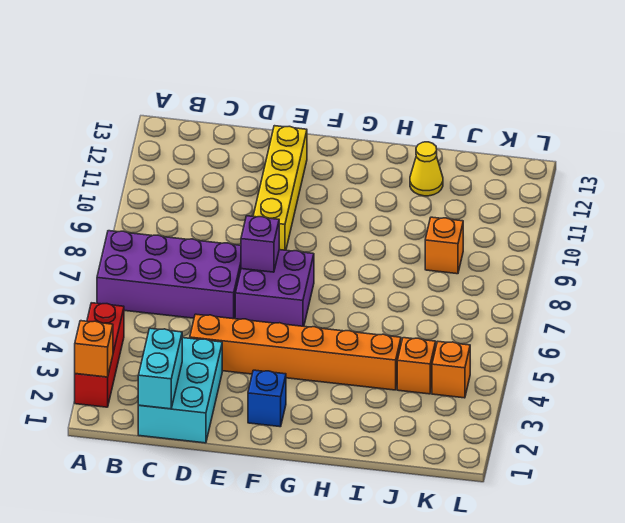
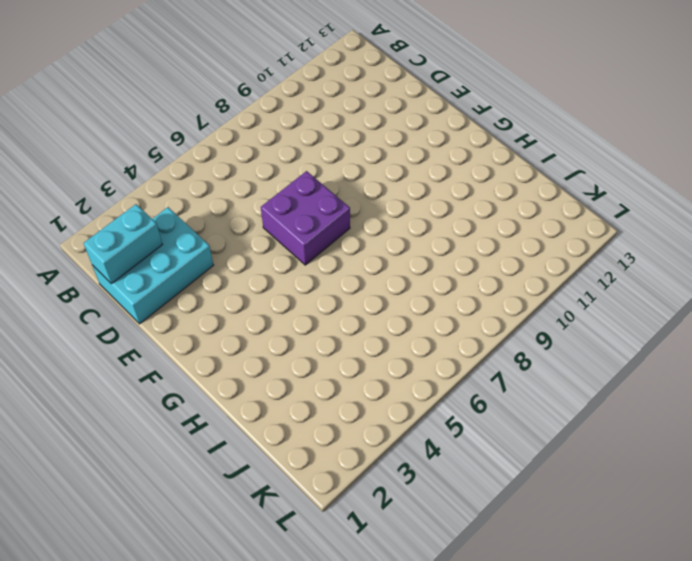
none -> red brick A2:A4 level 1
none -> purple brick A6:D7 level 1
none -> orange brick D4:I4 level 1

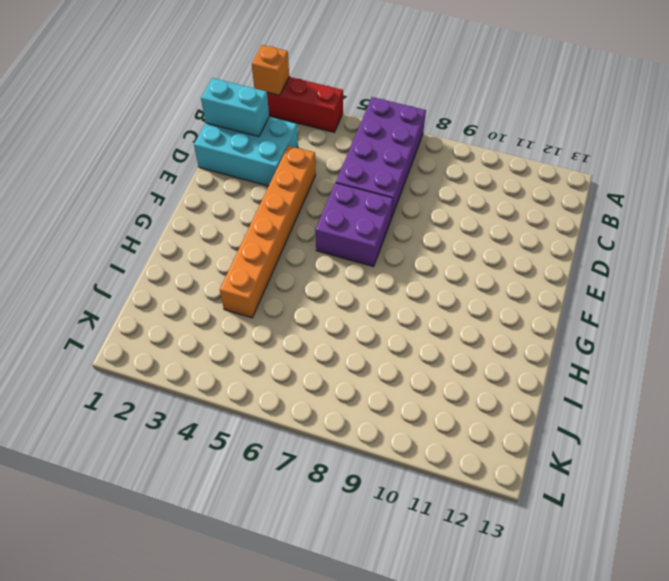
none -> yellow brick E9:E12 level 1
none -> blue brick F2 level 1
none -> yellow cone I12 level 1

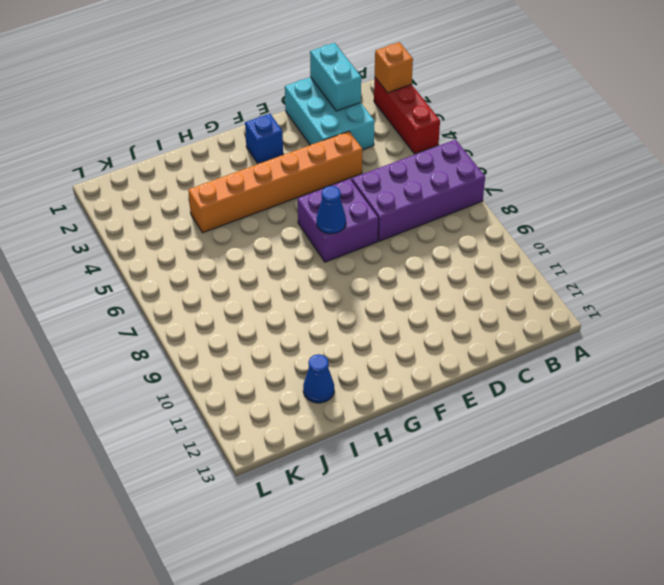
blue cone F7 level 2 -> none
blue cone I12 level 1 -> yellow cone I12 level 1
none -> yellow brick E9:E12 level 1
none -> orange brick J4 level 1
none -> orange brick J9 level 1

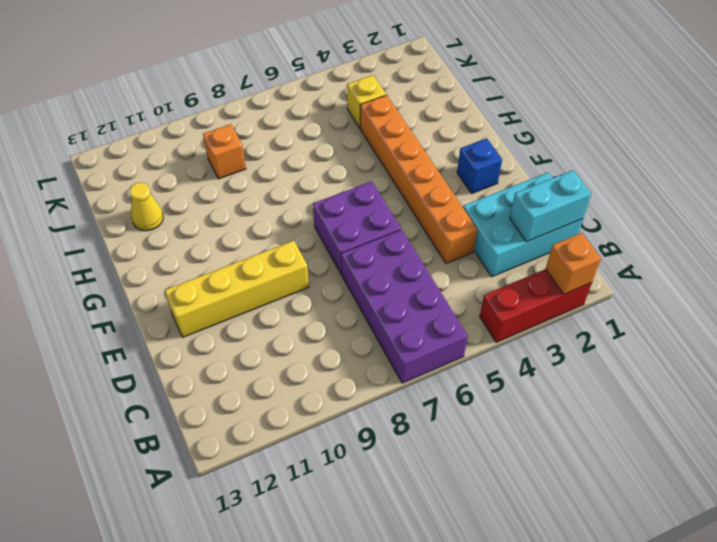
yellow brick J4 level 1 -> orange brick J4 level 1
none -> orange brick K4 level 1
none -> purple brick E7 level 2

